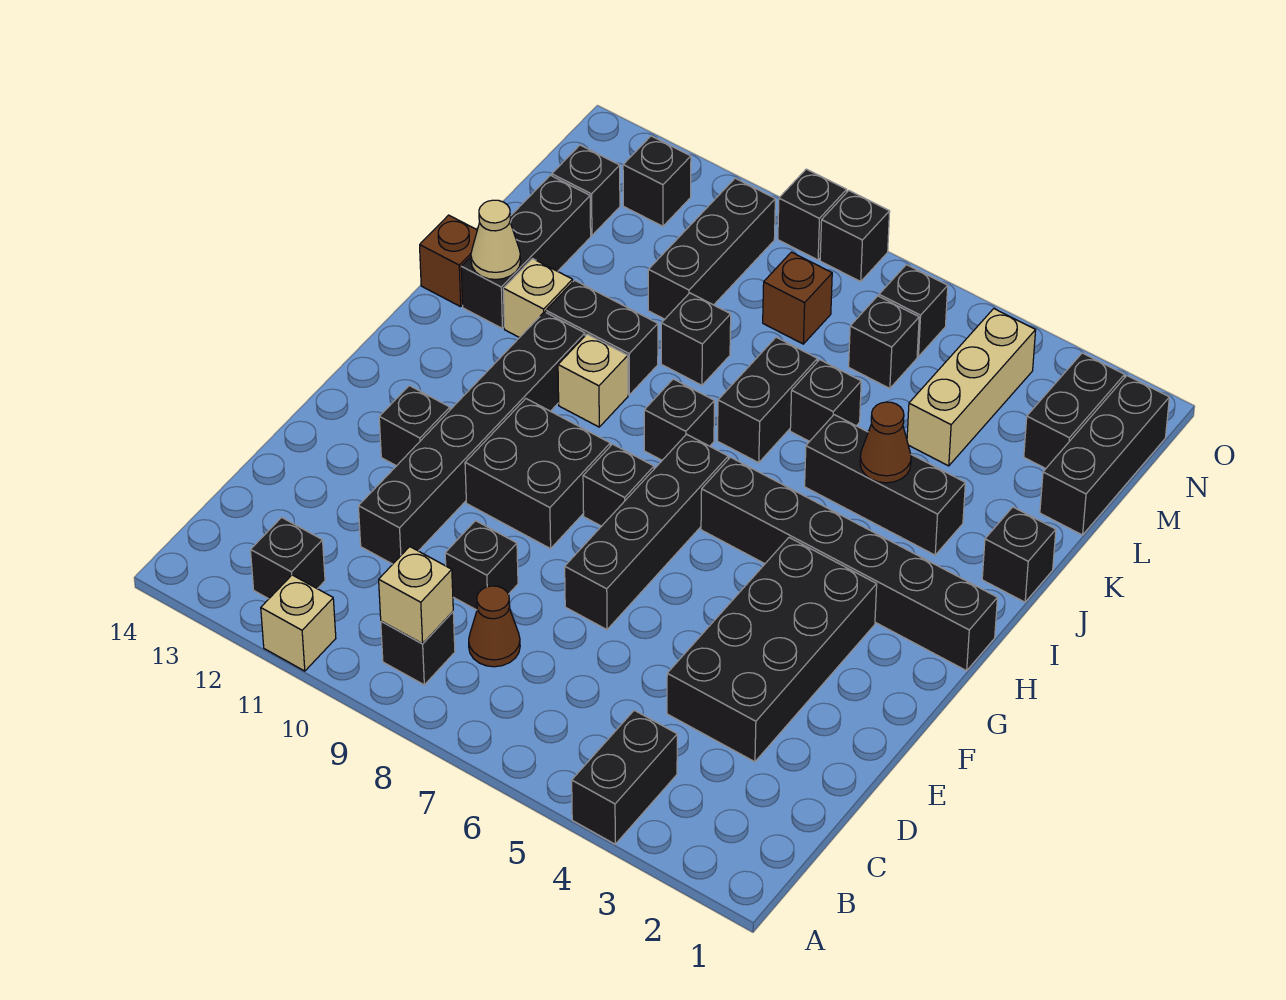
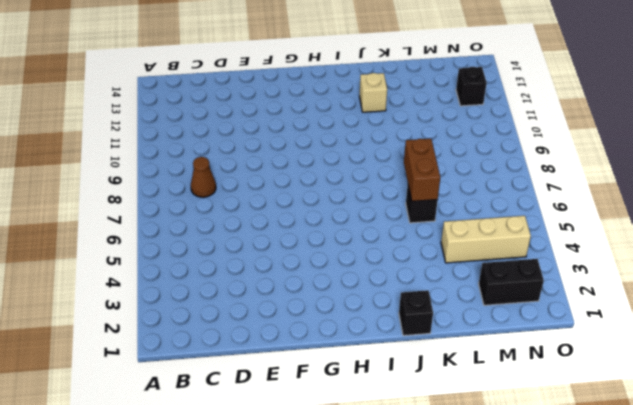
brown brick K6:K7 level 2 -> none
none -> black brick A4:B4 level 1
none -> tan brick A11 level 1
none -> black brick B9 level 1
none -> black brick B12 level 1

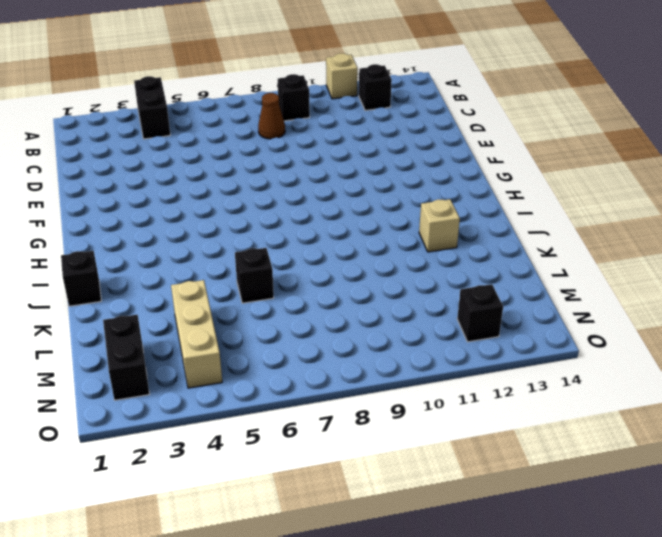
none -> black brick D3:G4 level 1
none -> black brick D9 level 1
none -> black brick D11:I11 level 1
none -> black brick E7:H7 level 1

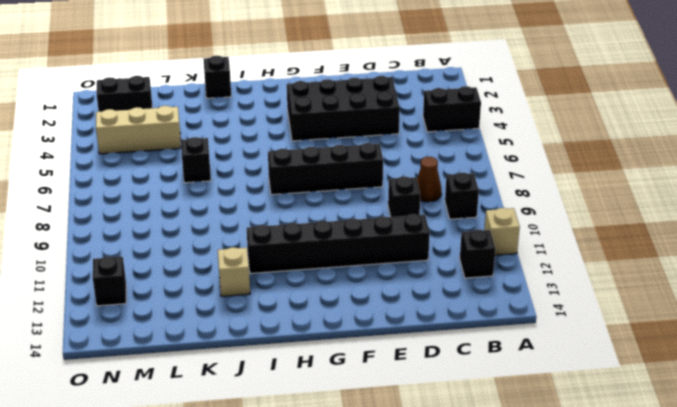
none -> black brick F9:G10 level 1
none -> black brick F12 level 1
none -> black brick G8 level 1
none -> black brick H1:H6 level 1

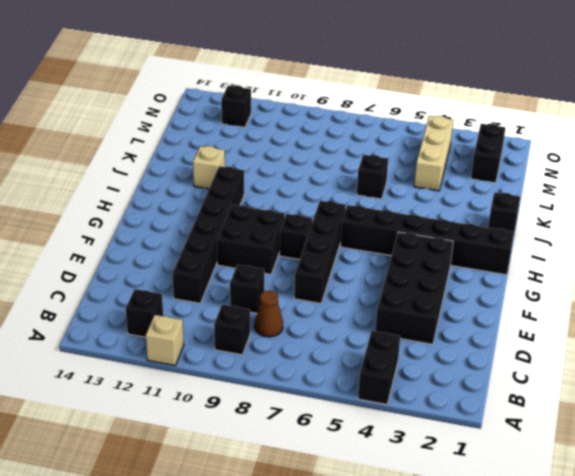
none -> black brick F12 level 1
none -> black brick I8 level 1
none -> tan brick I10 level 1
none -> black brick J3:J5 level 1

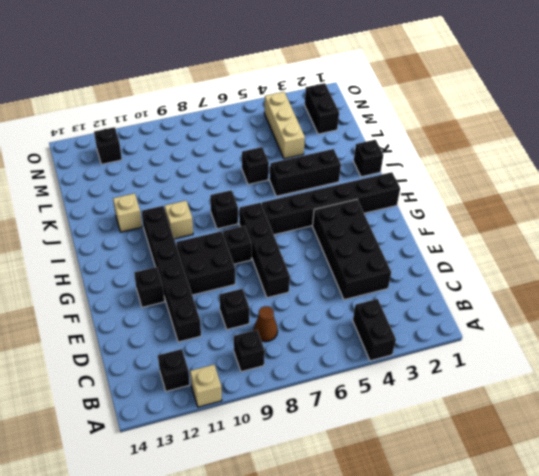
none -> black brick J7:K7 level 1
none -> black brick J10:J11 level 1
none -> black brick J13:L13 level 1
none -> brown brick J14 level 1

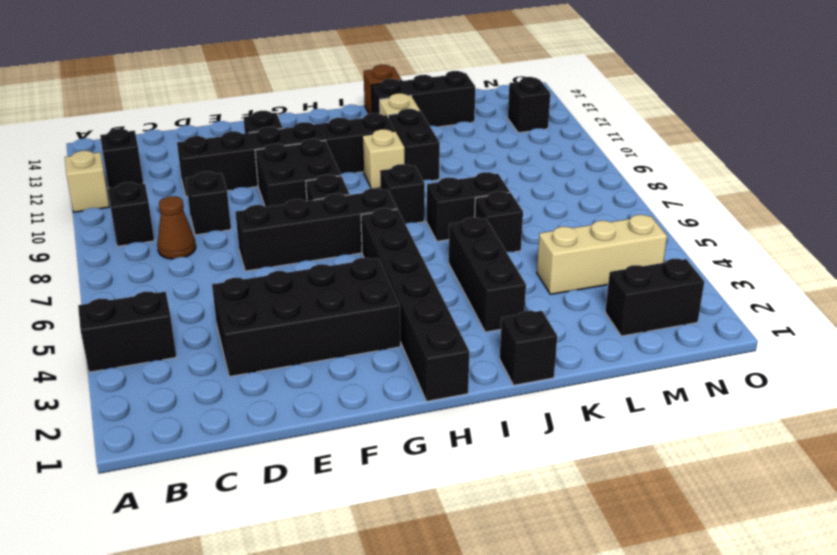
none -> black brick K9 level 1
none -> black brick L1:N1 level 1
none -> black brick L10:N10 level 1
none -> black brick M6 level 1

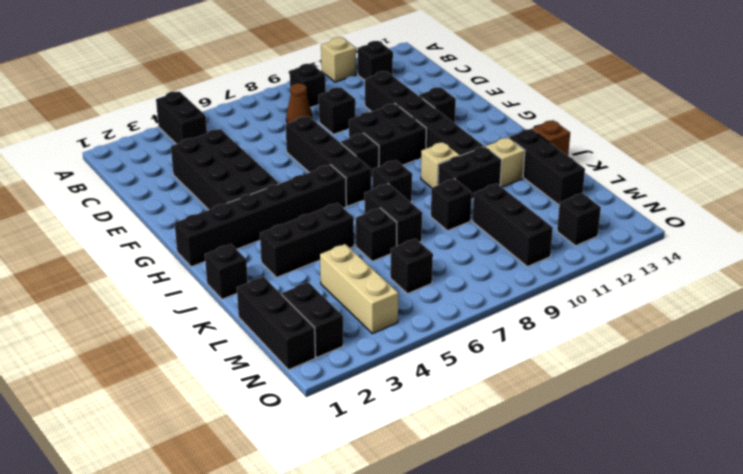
none -> brown brick M8 level 1
none -> black brick M13 level 1
none -> black brick N6 level 1
none -> black brick O8 level 1

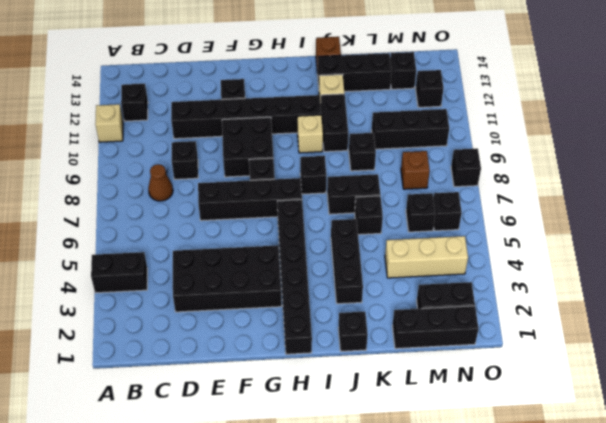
none -> black brick B9 level 1
none -> black brick O9 level 1
none -> tan brick B9 level 2
none -> brown cone J4 level 2

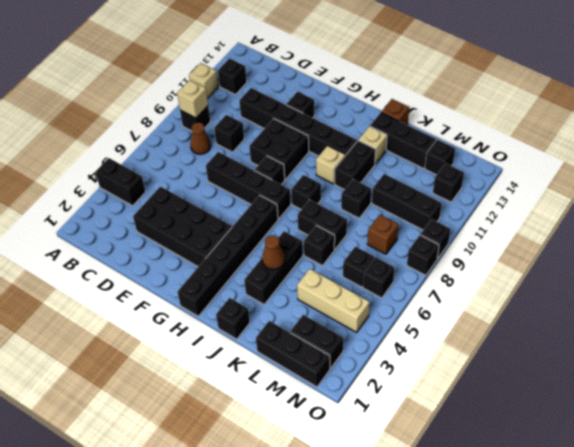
none -> tan cone J13 level 2

